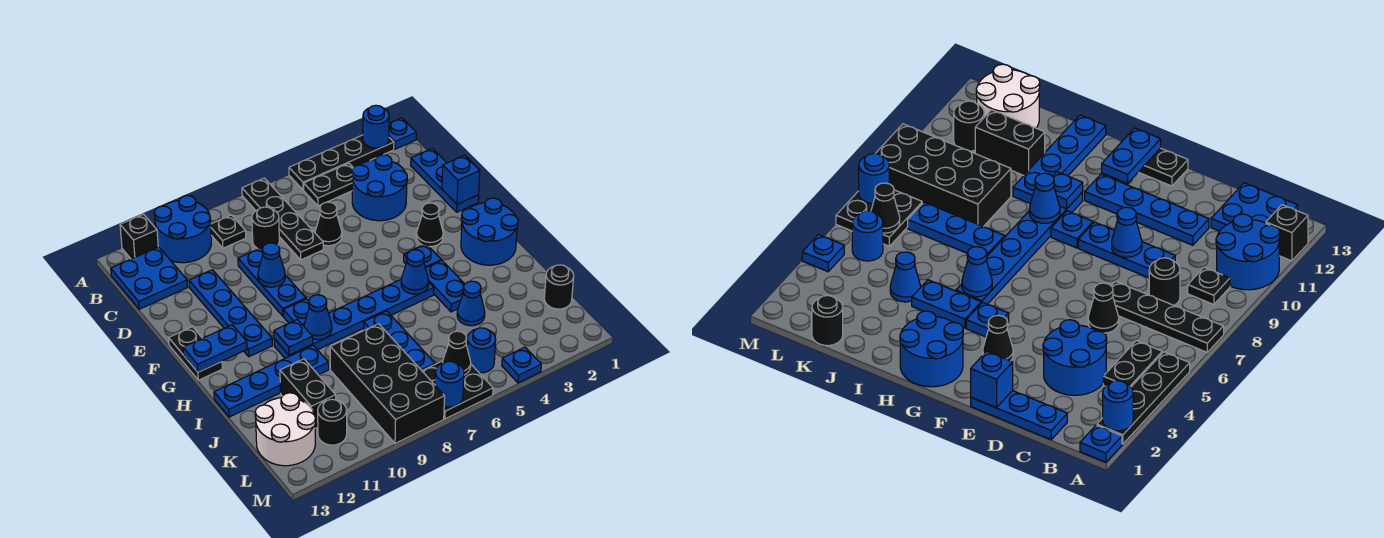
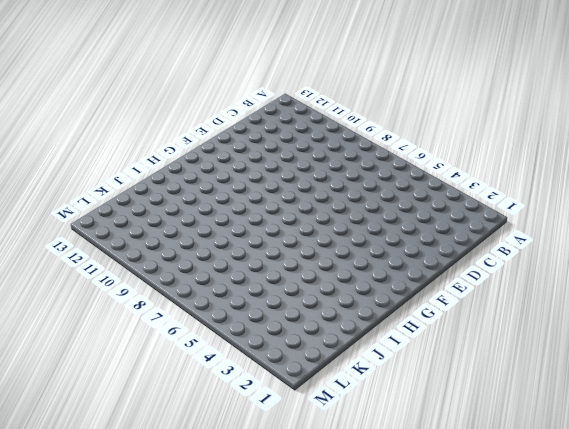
none -> blue plate A1 level 1
none -> black plate A2:A5 level 1
none -> black plate A7:D7 level 1
none -> blue round brick A10:B11 level 1

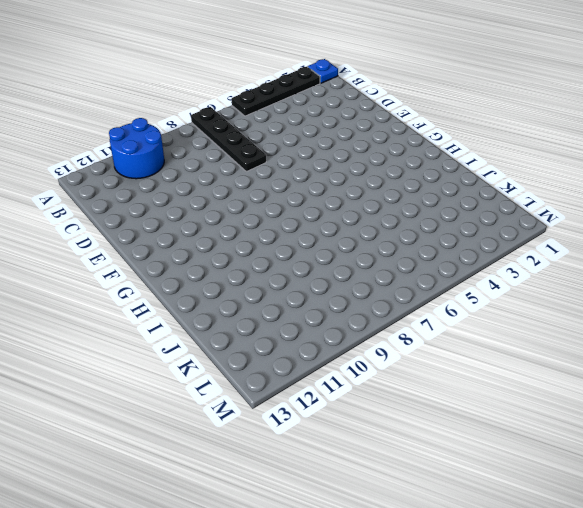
none -> black brick A12 level 1
none -> black plate B4:B5 level 1
none -> black plate B9 level 1
none -> blue plate B12:C13 level 1

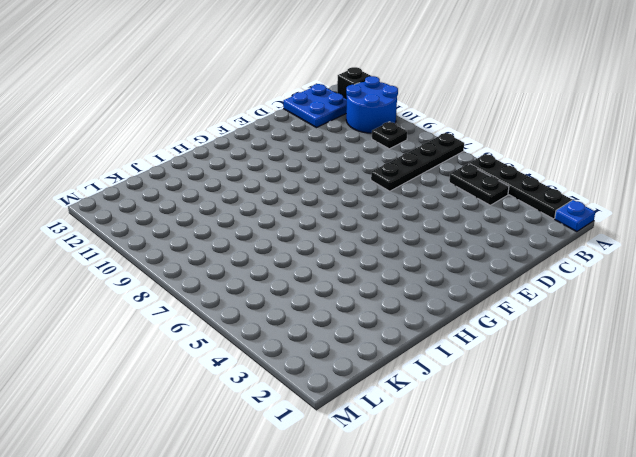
none -> blue plate C1:E1 level 1
none -> blue round brick C3:D4 level 1
none -> black round brick C8 level 1
none -> black cone D6 level 1

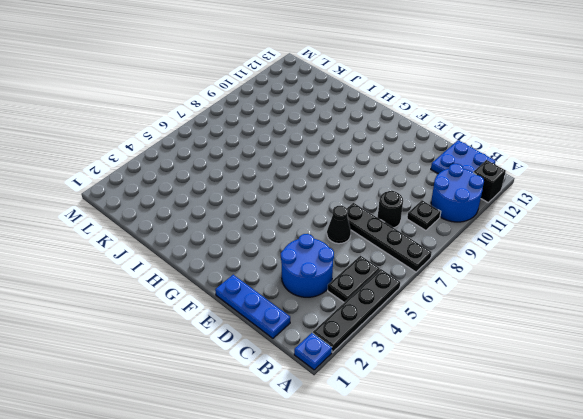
none -> blue plate D9:F9 level 1
none -> blue plate D11:G11 level 1
none -> black cone F3 level 1
none -> black plate F13:G13 level 1

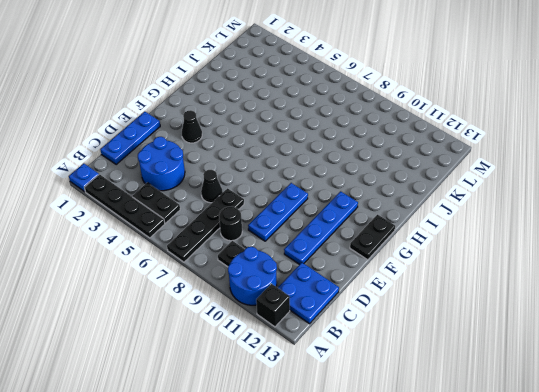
none -> blue round brick G1:H2 level 1
none -> blue plate G4 level 1
none -> blue plate G9 level 1
none -> blue plate H4:I4 level 1

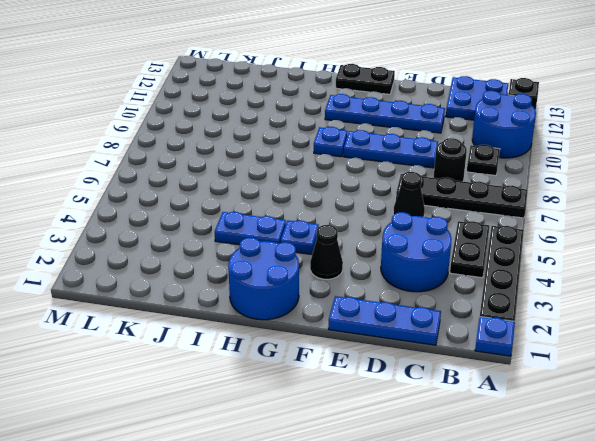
none -> blue plate H5:H10 level 1
none -> blue plate I7:K7 level 1
none -> blue plate I10:I13 level 1
none -> blue cone J4 level 1

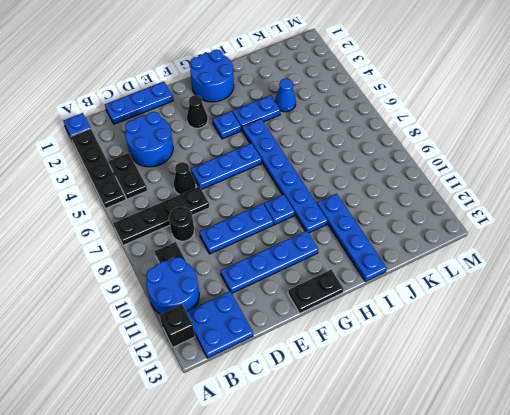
blue plate E6:G6 level 1 -> blue plate I7:K7 level 1
none -> black brick J8:M9 level 1
none -> black brick J11:K11 level 1
none -> black round brick K1 level 1
none -> white round brick K12:L13 level 1

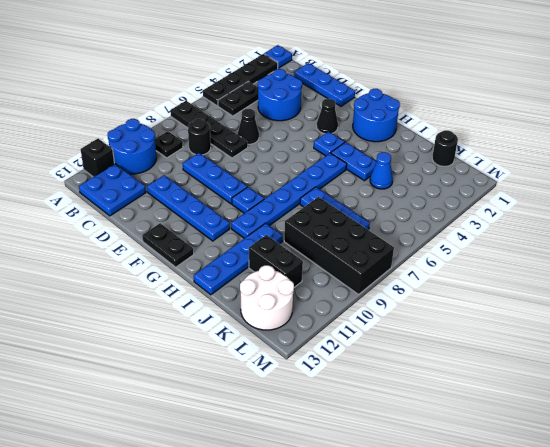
none -> blue round brick L5 level 1
none -> black plate L6:M7 level 1
none -> black round brick L11 level 1
none -> blue plate M4 level 1

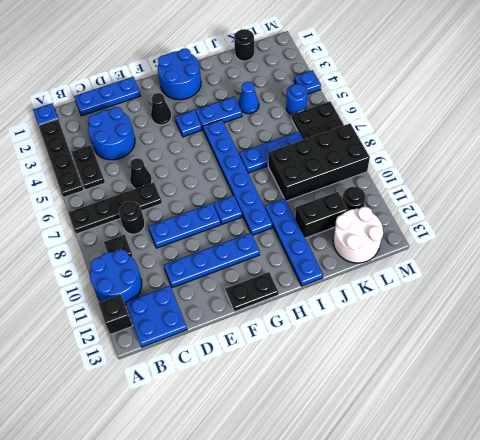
none -> blue round brick A2 level 2
none -> blue brick E1 level 2
none -> blue cone E9 level 2
none -> blue plate G12:G13 level 2

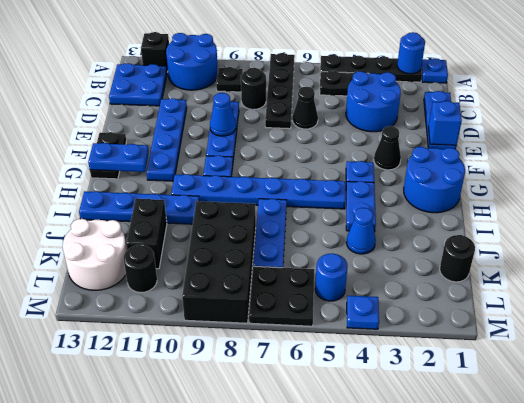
none -> blue cone H5 level 2
none -> blue cone H9 level 2
none -> blue plate H10 level 2
none -> black cone L6 level 2

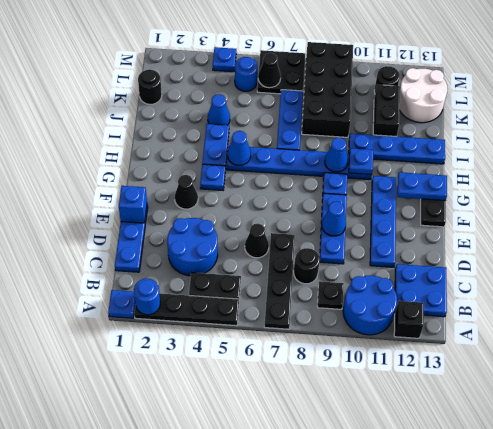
none -> blue round brick G1:H2 level 1
none -> blue round brick M7 level 2

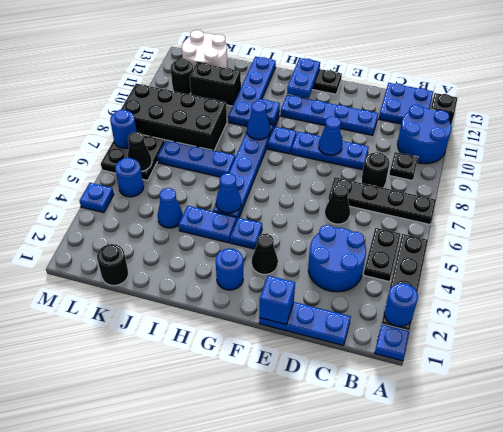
blue round brick G2 level 1 -> blue round brick G1:H2 level 1

